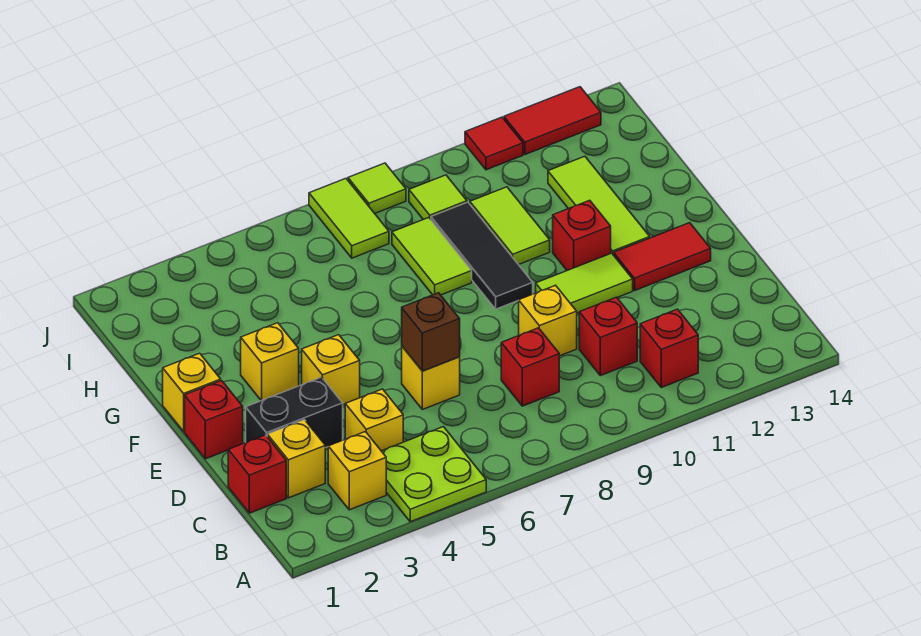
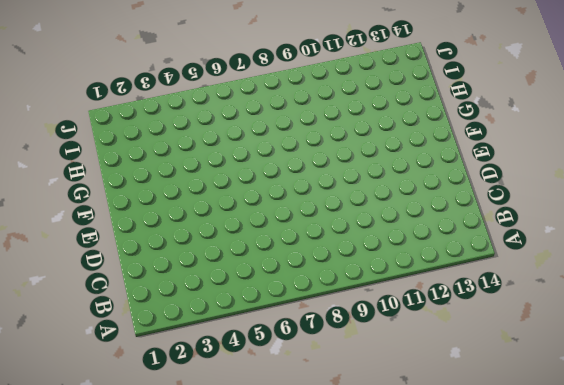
none -> lime plate A4:B5 level 1
none -> yellow brick B3 level 1
none -> red brick B11 level 1

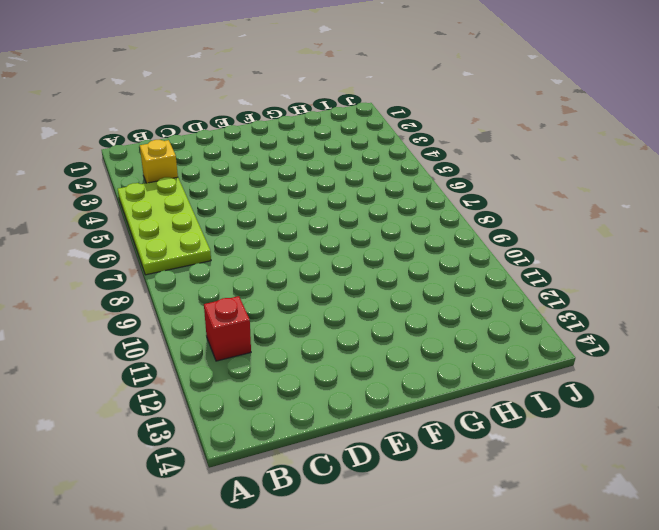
lime plate A4:B7 level 1 -> lime plate A4:B5 level 1
none -> red brick C1 level 1
none -> yellow brick C2 level 1
none -> yellow brick C4 level 1

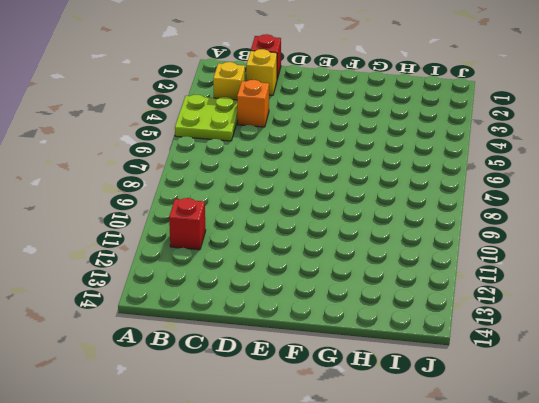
orange brick C4 level 1 -> yellow brick C4 level 1
none -> red brick C8 level 1
none -> red brick C10 level 1
none -> black brick D2:D3 level 1

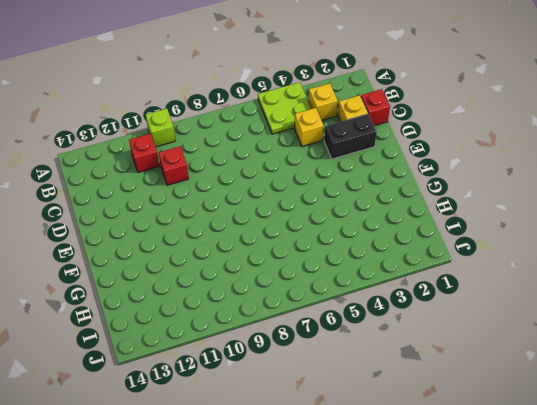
lime brick A10 level 1 -> none
none -> red brick C8 level 1
none -> yellow brick D6 level 1
none -> yellow brick D9 level 1

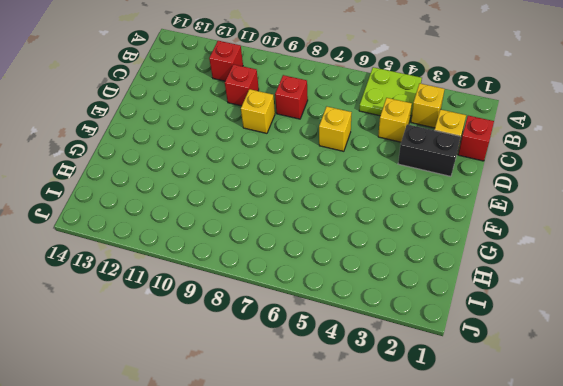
none -> red brick E1 level 1
none -> yellow brick E4 level 1
none -> lime tile E10:E11 level 1

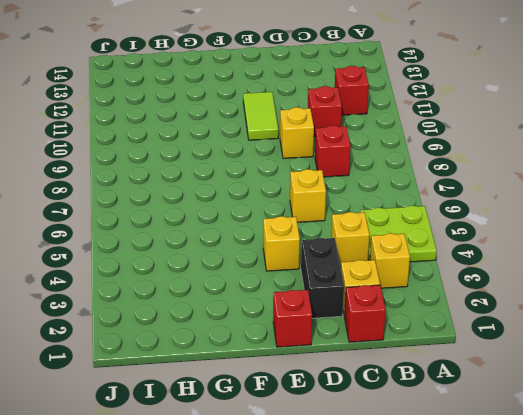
none -> red tile E12:E13 level 1
none -> yellow brick F1 level 1
none -> yellow brick F3 level 1

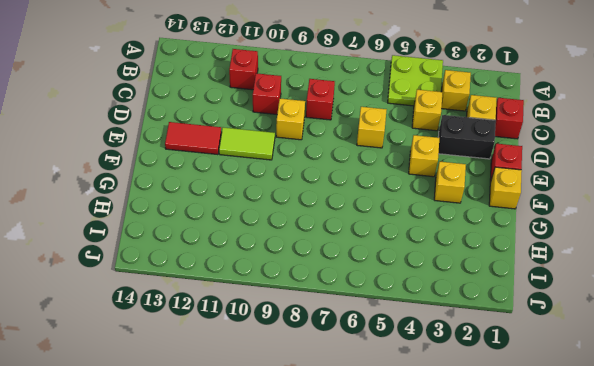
none -> black tile F9:H9 level 1
none -> red brick F11 level 1
none -> lime tile F12:H12 level 1

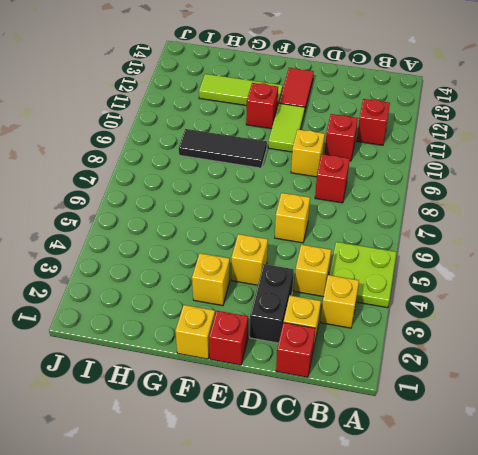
none -> lime tile G8:H8 level 1
none -> lime tile G10:H10 level 1
none -> lime tile I7:J7 level 1

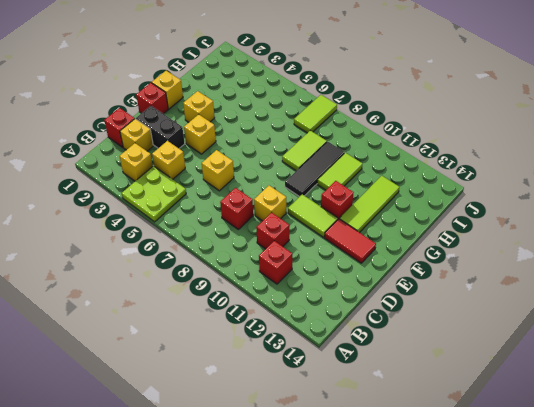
none -> lime tile I9 level 1
none -> lime tile J8 level 1
none -> red tile J11 level 1

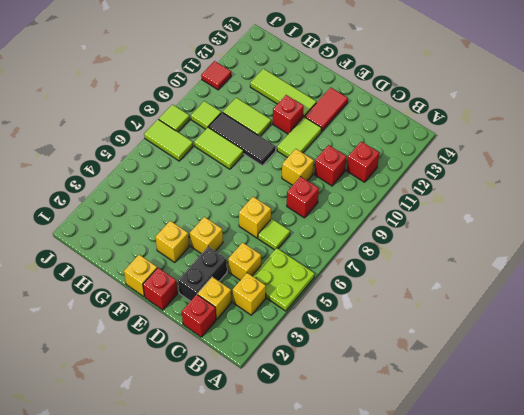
lime tile C6 level 1 -> none
none -> red tile J12:J13 level 1
none -> brown brick D6 level 2

